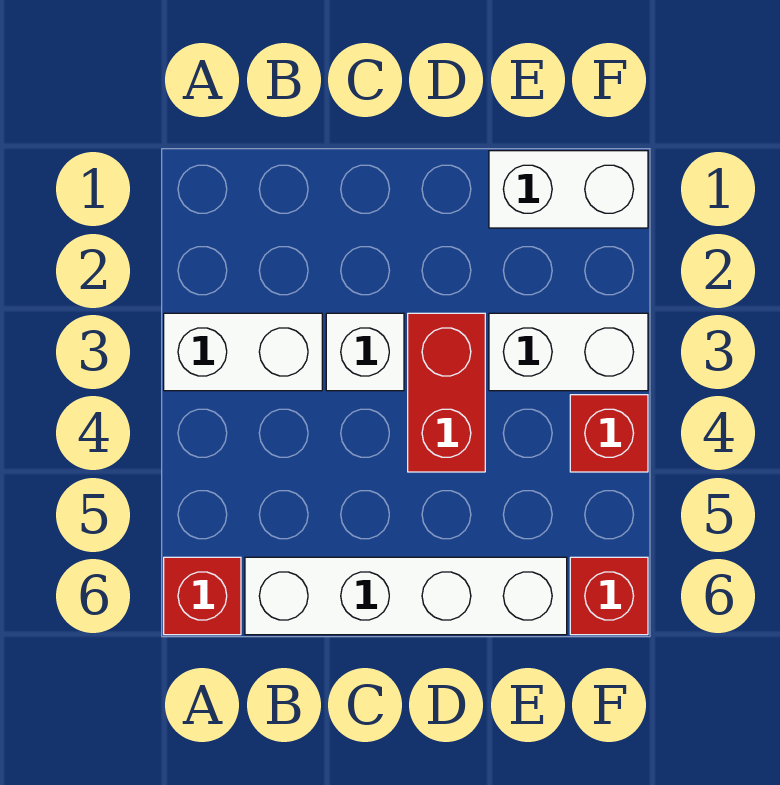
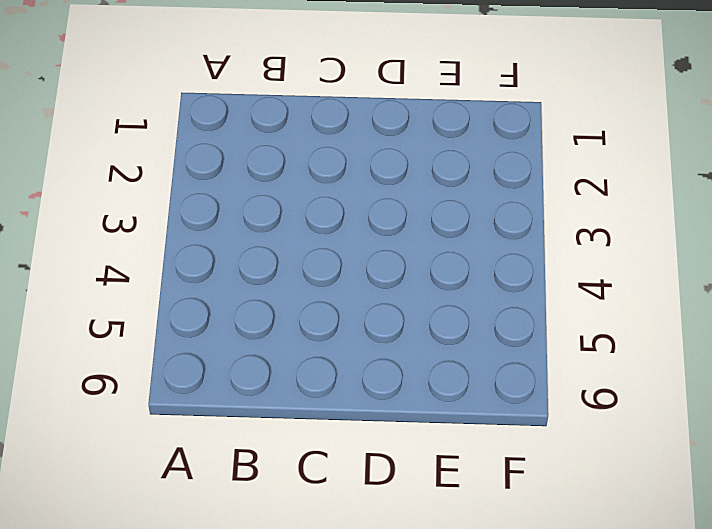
none -> white brick A3:B3 level 1
none -> red brick A6 level 1

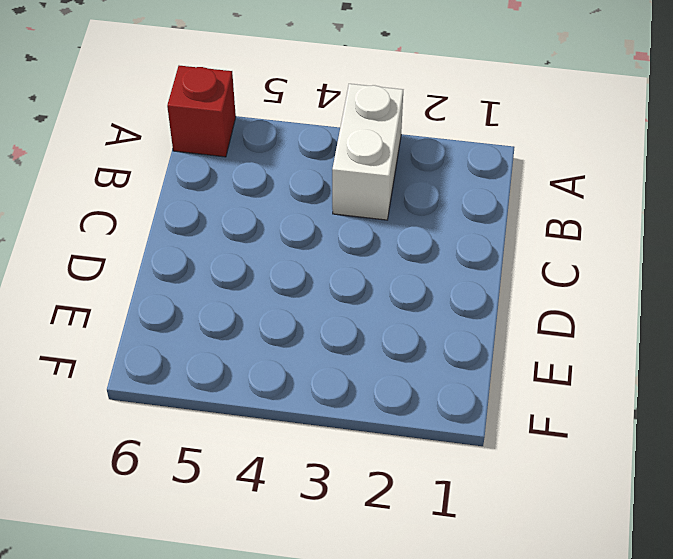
none -> white brick B6:E6 level 1
none -> white brick C3 level 1

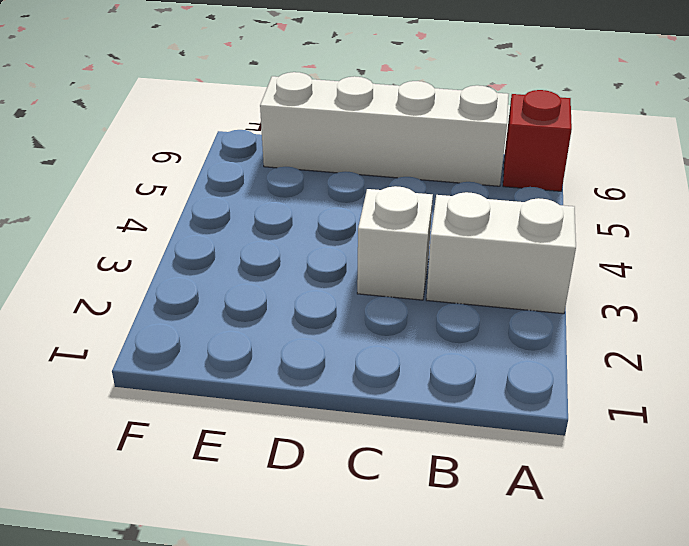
none -> red brick D3:D4 level 1
none -> white brick E1:F1 level 1

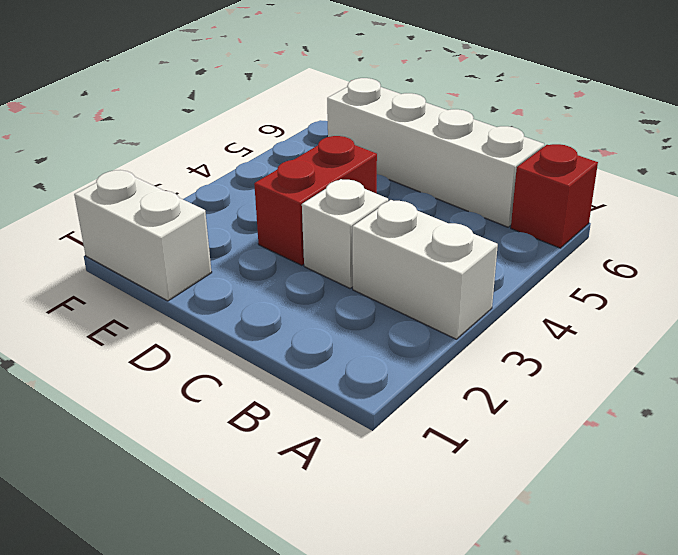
none -> white brick E3:F3 level 1
none -> red brick F4 level 1

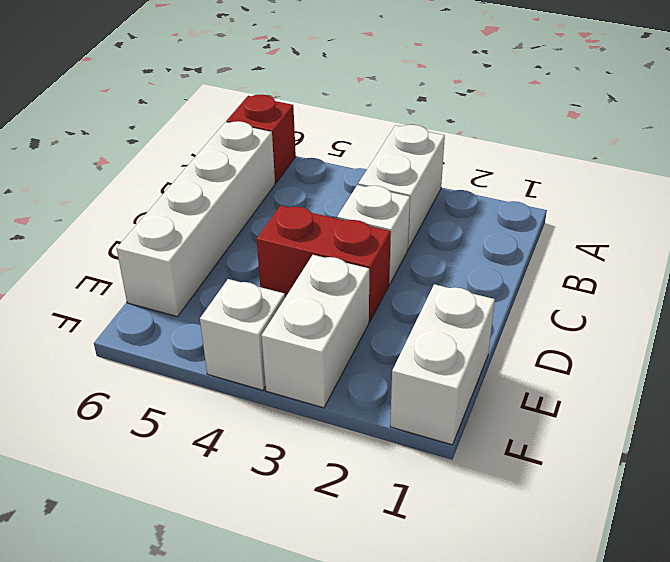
white brick F4 level 1 -> red brick F4 level 1
none -> red brick F6 level 1

